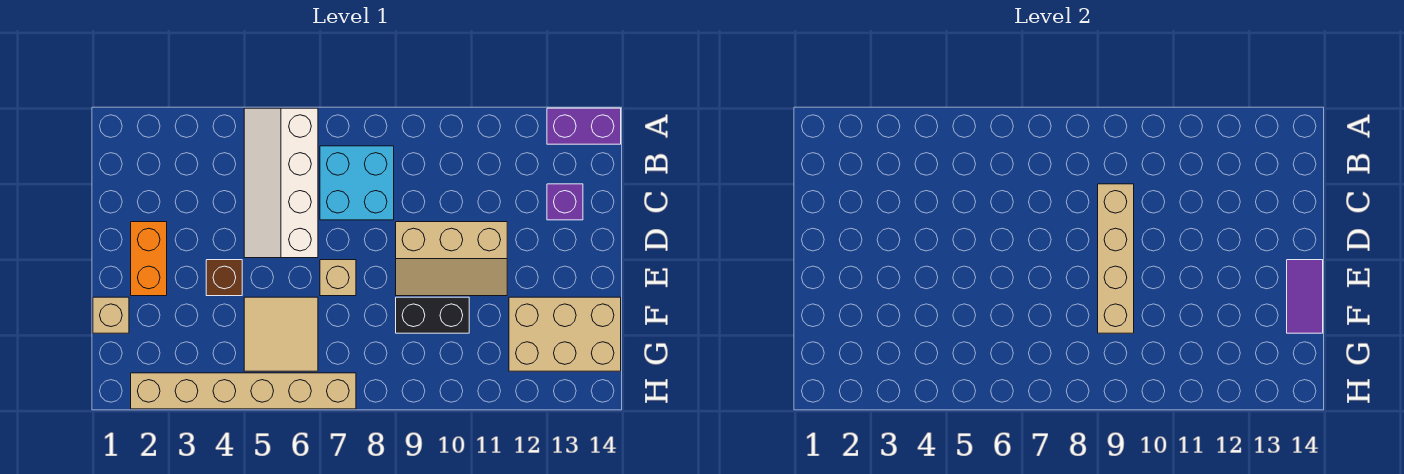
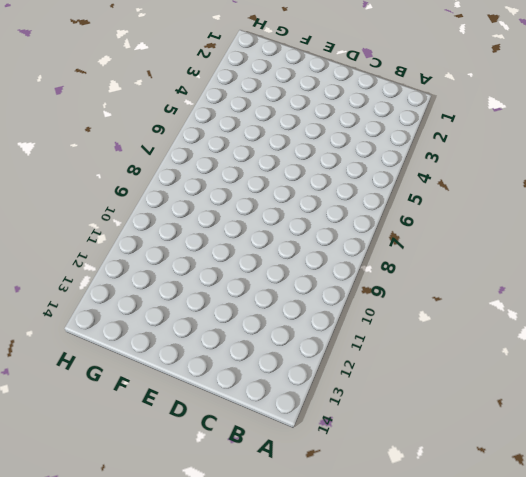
none -> white slope A5:D6 level 1 top 6
none -> purple brick A13:A14 level 1
none -> cyan brick B7:C8 level 1

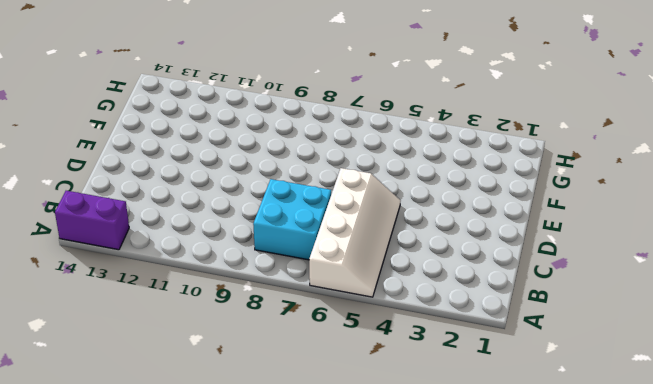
none -> purple brick C13 level 1
none -> orange brick D2:E2 level 1
none -> tan slope D9:E11 level 1 top D

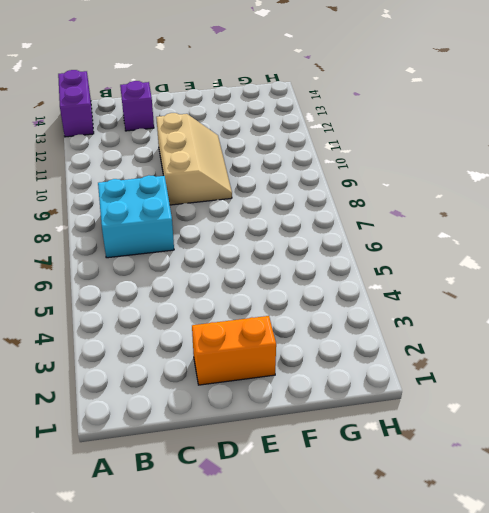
none -> white slope A5:D6 level 1 top 6
none -> brown brick E4 level 1
none -> tan brick E7 level 1

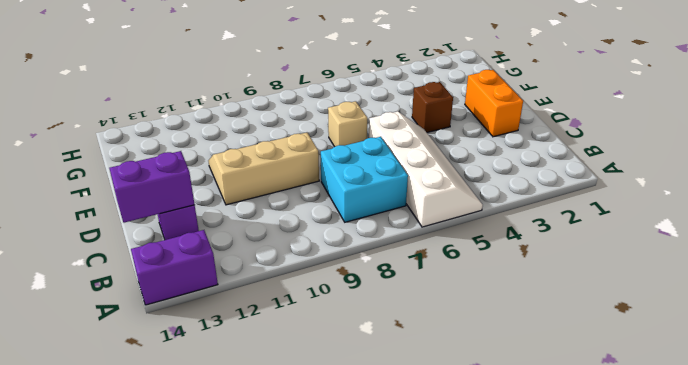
purple brick C13:C14 level 2 -> none
none -> tan brick F1 level 1
none -> tan tile F5:G6 level 1
none -> black brick F9:F10 level 1

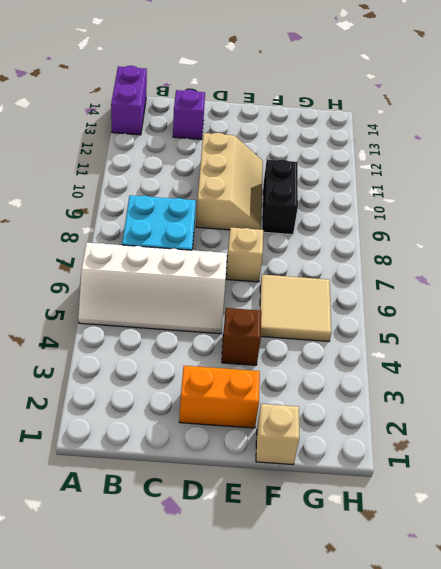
none -> tan brick F12:G14 level 1
none -> tan brick H2:H7 level 1
none -> tan brick C9:F9 level 2

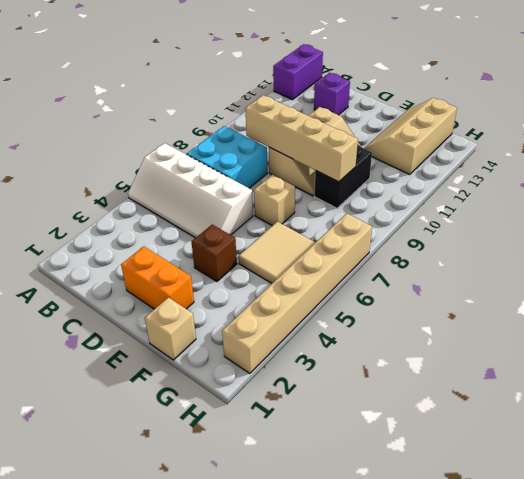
tan slope F12:G14 level 1 top G -> tan brick F12:G14 level 1
none -> purple tile E14:F14 level 2

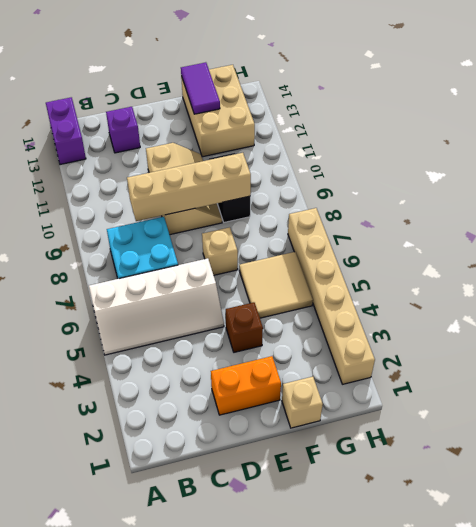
purple tile F13:F14 level 2 -> purple tile E14:F14 level 2

